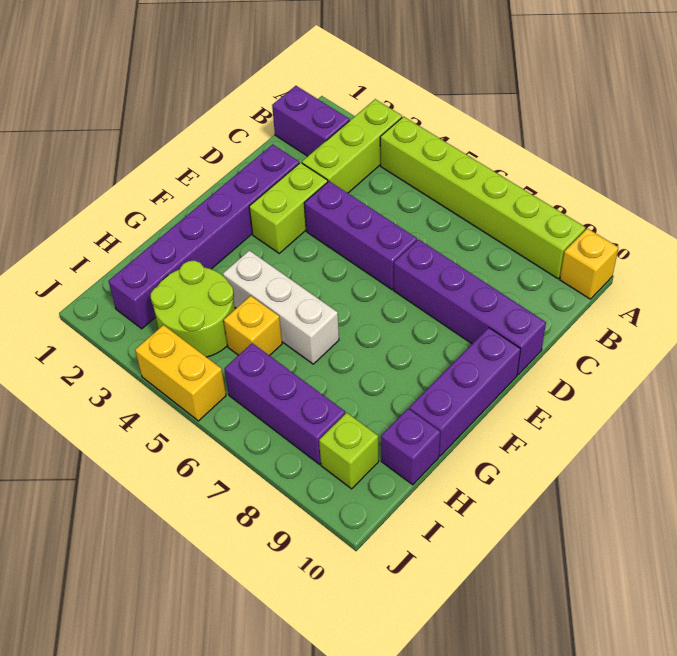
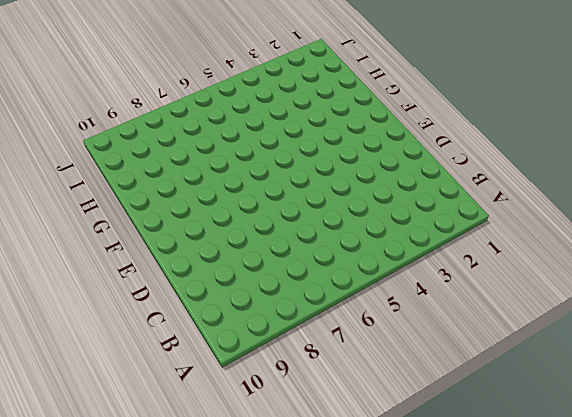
none -> lime brick A3:C3 level 1
none -> lime brick A4:A9 level 1
none -> yellow brick A10 level 1

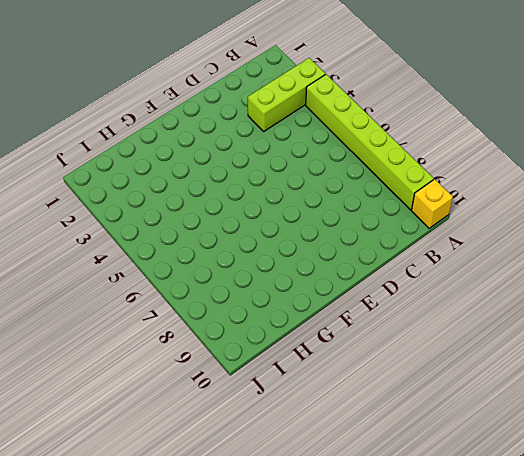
none -> purple brick B1:B2 level 1
none -> purple brick D2:I2 level 1
none -> lime brick D3:E3 level 1

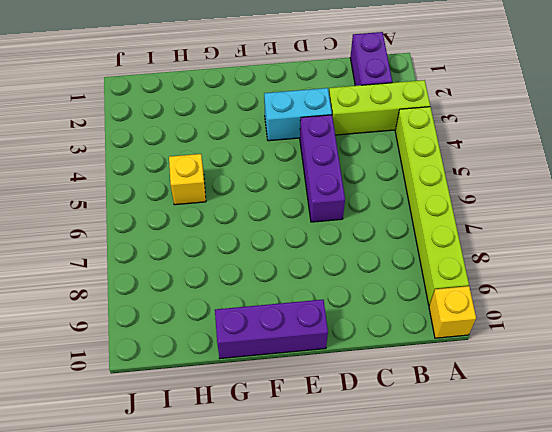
cyan brick D3:E3 level 1 -> lime brick D3:E3 level 1
none -> purple brick D2:I2 level 1
none -> purple brick D7:D10 level 1
none -> white brick G4:G6 level 1

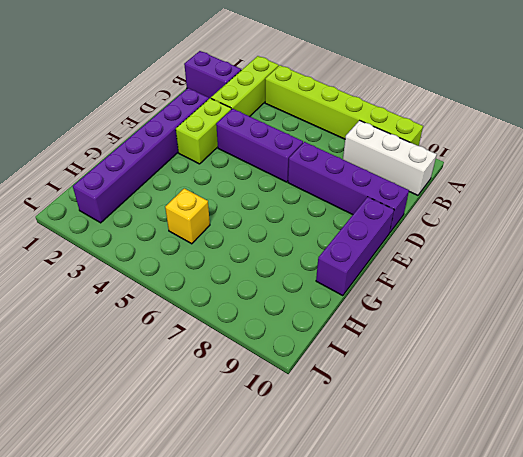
white brick B8:B10 level 1 -> white brick G4:G6 level 1
none -> yellow brick A10 level 1
none -> lime round brick H3:I4 level 1
none -> purple brick H10 level 1

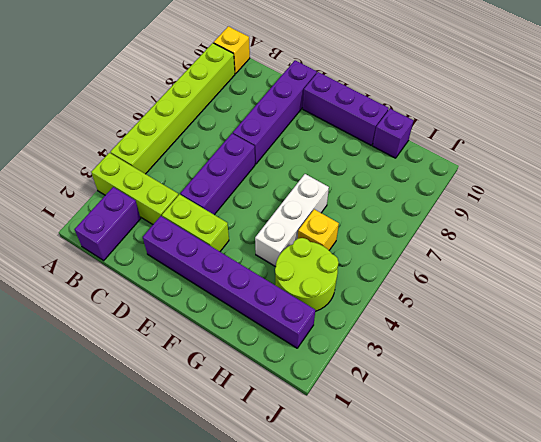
none -> purple brick I6:I8 level 1
none -> lime brick I9 level 1
none -> yellow brick J4:J5 level 1

